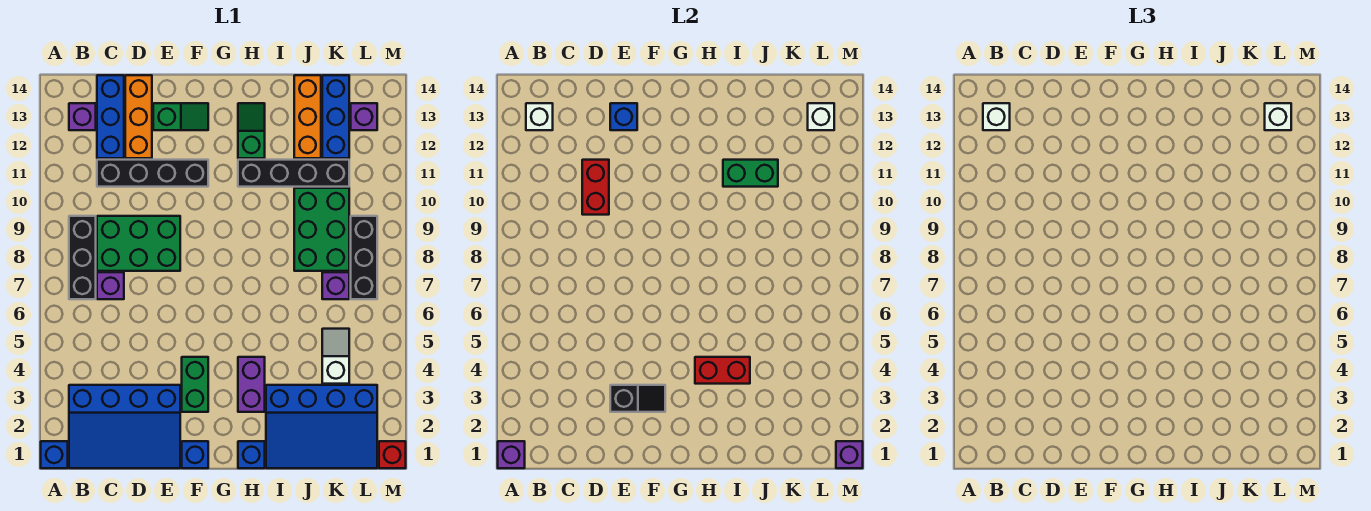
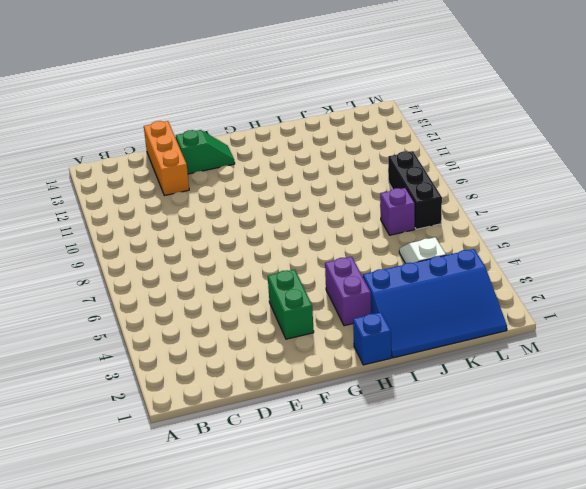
none -> blue brick A1 level 1
none -> blue slope B1:E3 level 1 top 3
none -> black brick B7:B9 level 1
none -> purple brick B13 level 1

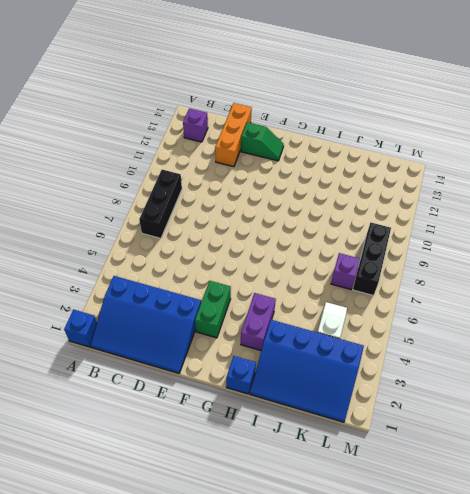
none -> purple brick C7 level 1
none -> green brick C8:E9 level 1
none -> black brick C11:F11 level 1
none -> blue brick C12:C14 level 1

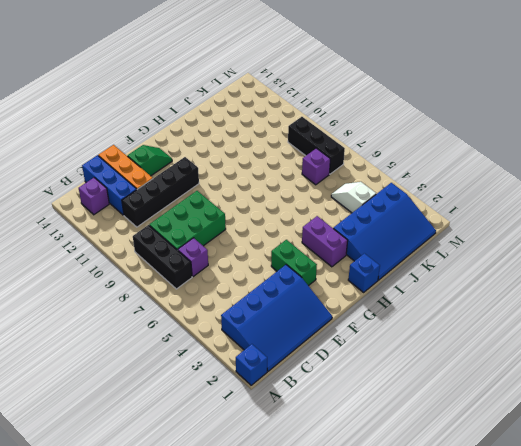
none -> blue brick F1 level 1
none -> black brick H11:K11 level 1
none -> green slope H12:H13 level 1 top 12
none -> green brick J8:K10 level 1

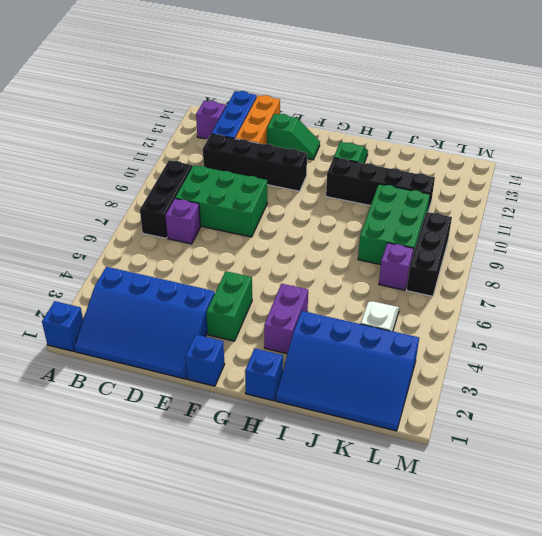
none -> orange brick J12:J14 level 1
none -> blue brick K12:K14 level 1
none -> purple brick L13 level 1
none -> red brick M1 level 1

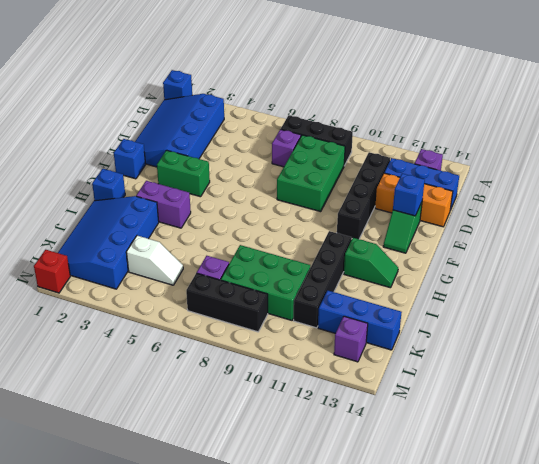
none -> orange brick J12:J14 level 1
none -> purple brick A1 level 2
none -> white brick B13 level 2
none -> red brick D10:D11 level 2

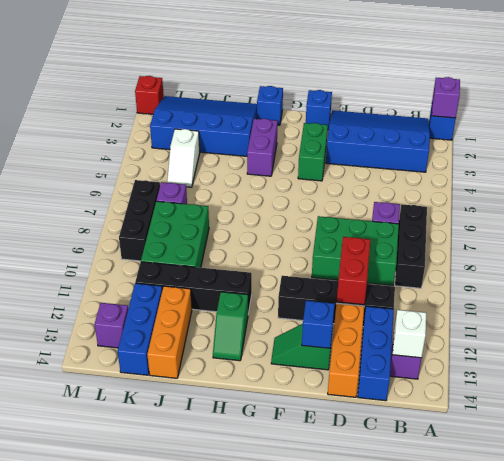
none -> black slope E3:F3 level 2 top E
none -> red brick H4:I4 level 2
none -> green brick I11:J11 level 2
none -> white brick L13 level 2

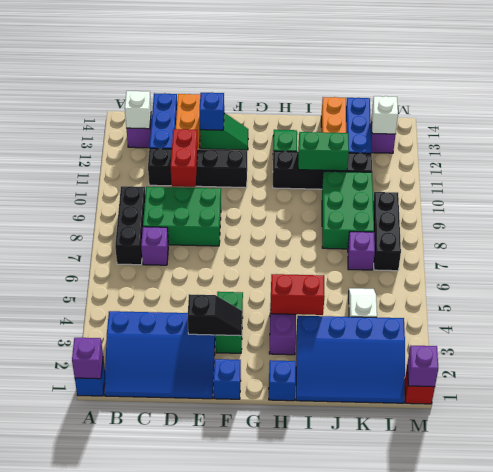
none -> white brick B13 level 3
none -> white brick L13 level 3

